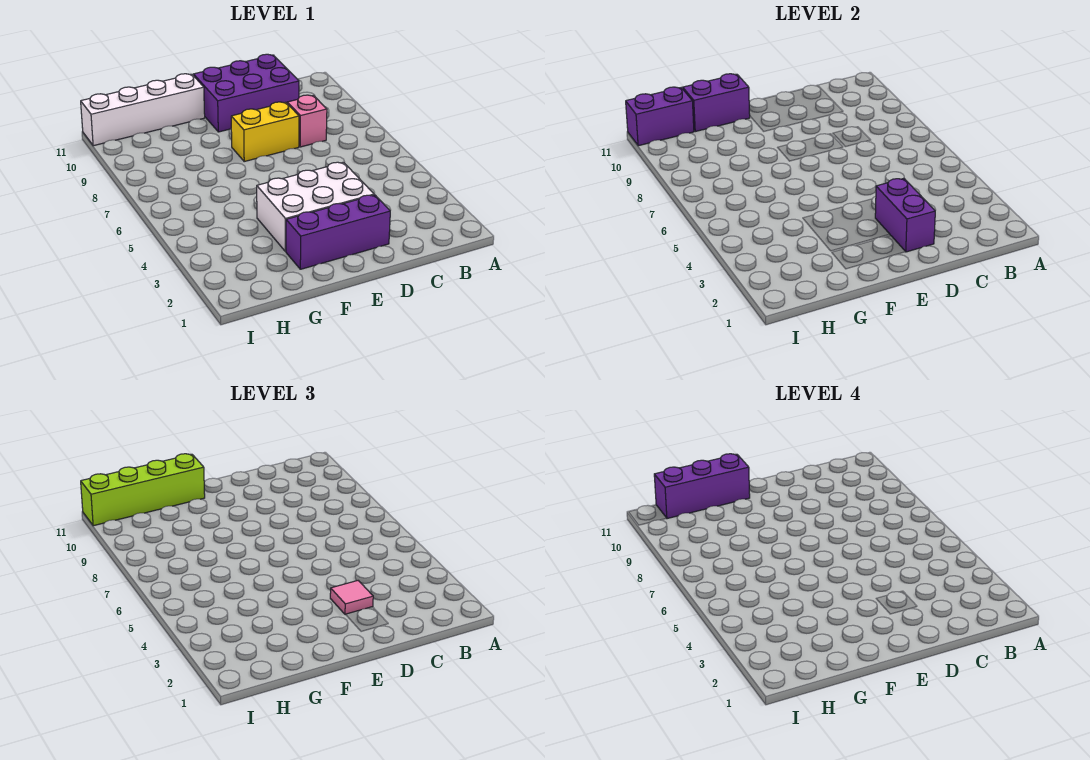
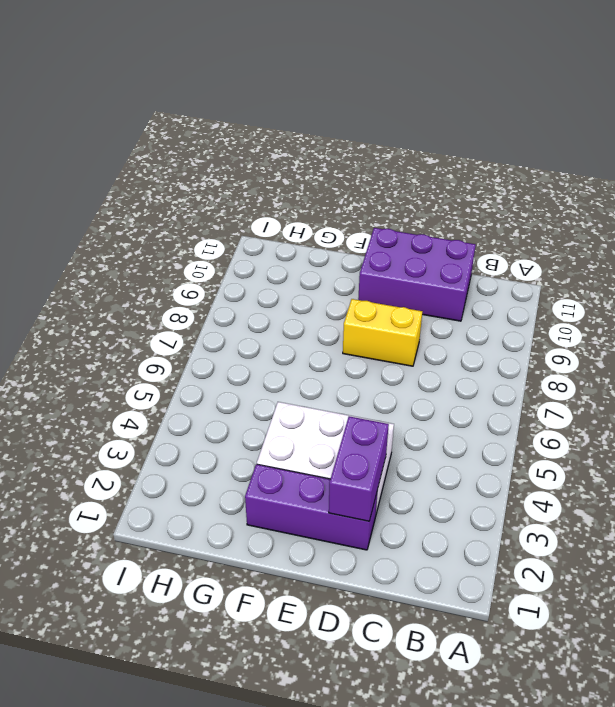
none -> pink brick C8 level 1
none -> white brick F11:I11 level 1
none -> purple brick F11:G11 level 2

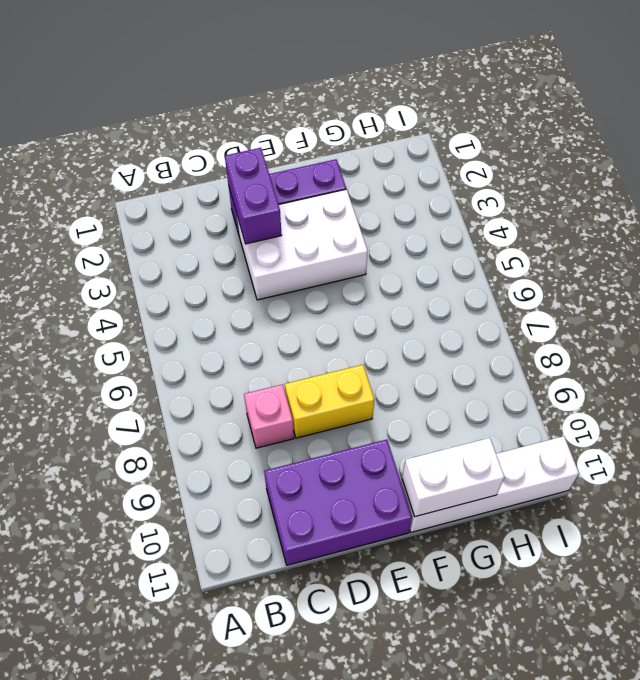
white brick F11:G11 level 2 -> purple brick F11:G11 level 2
none -> purple brick H11:I11 level 2
none -> pink tile D3 level 3
none -> lime brick F11:I11 level 3

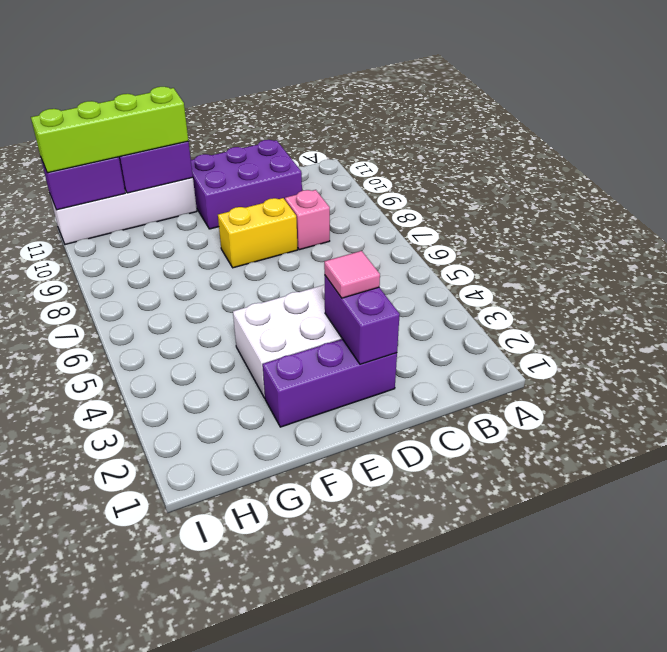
none -> purple brick F11:H11 level 4

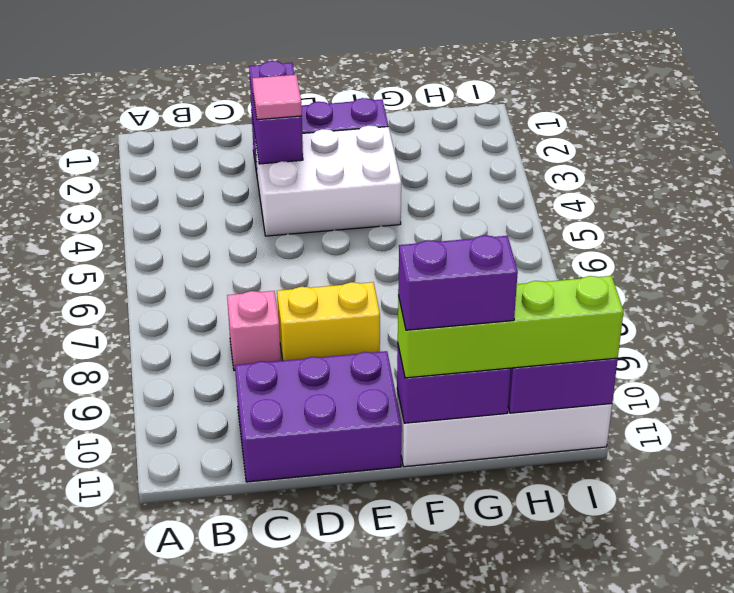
purple brick F11:G11 level 4 -> purple brick F11:H11 level 4

